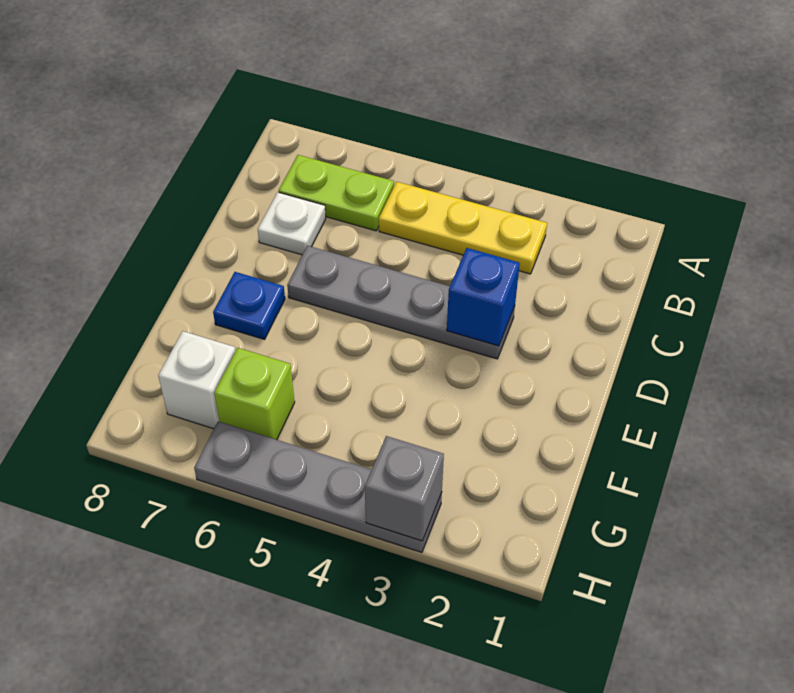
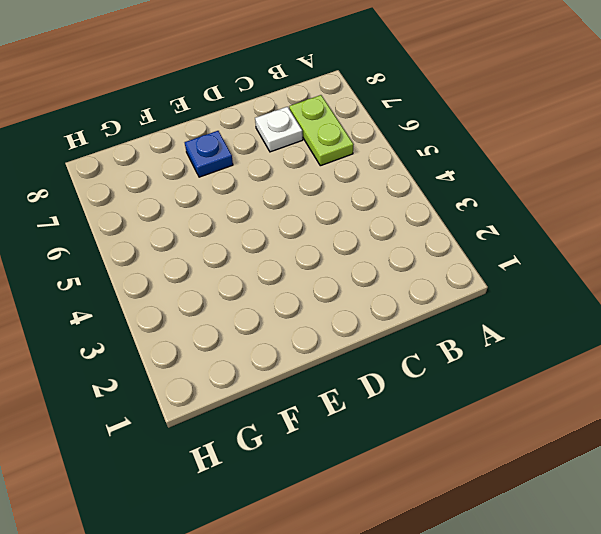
none -> yellow plate B3:B5 level 1
none -> grey plate D3:D6 level 1

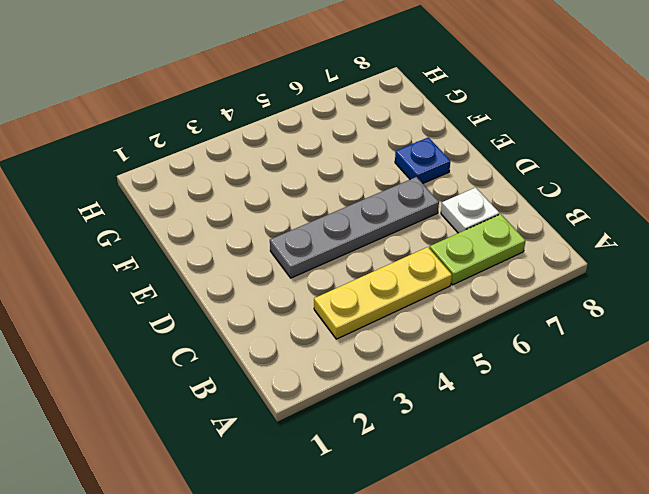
none -> lime brick G6 level 1
none -> white brick G7 level 1

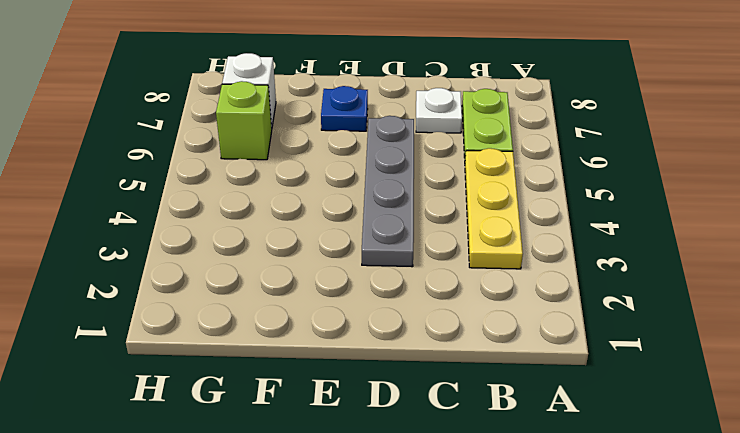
none -> grey plate H3:H6 level 1
none -> blue brick D3 level 2

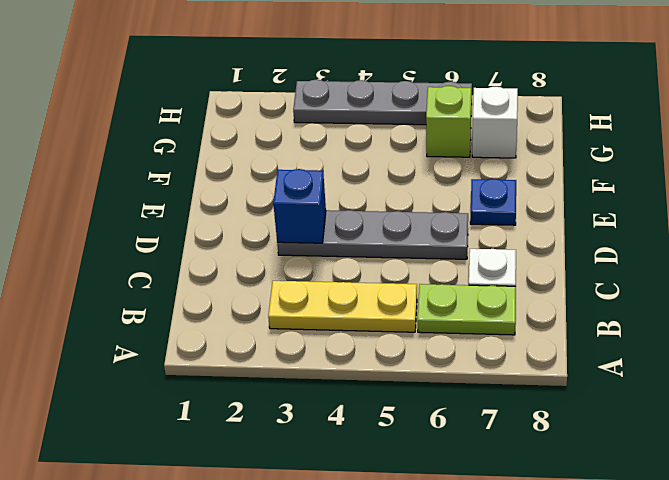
none -> grey brick H3 level 2

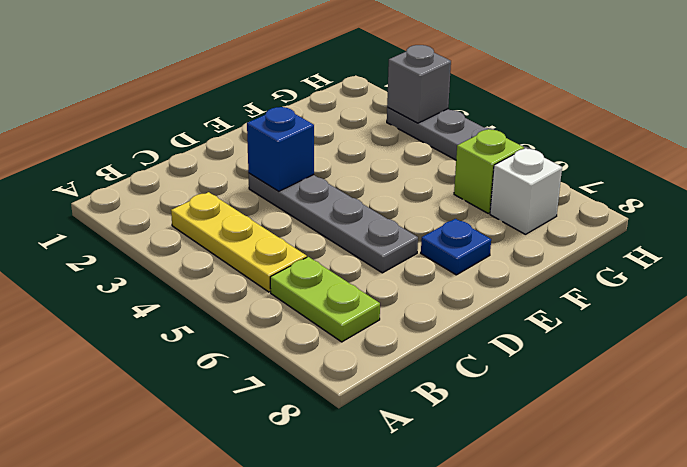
none -> white plate C7 level 1

